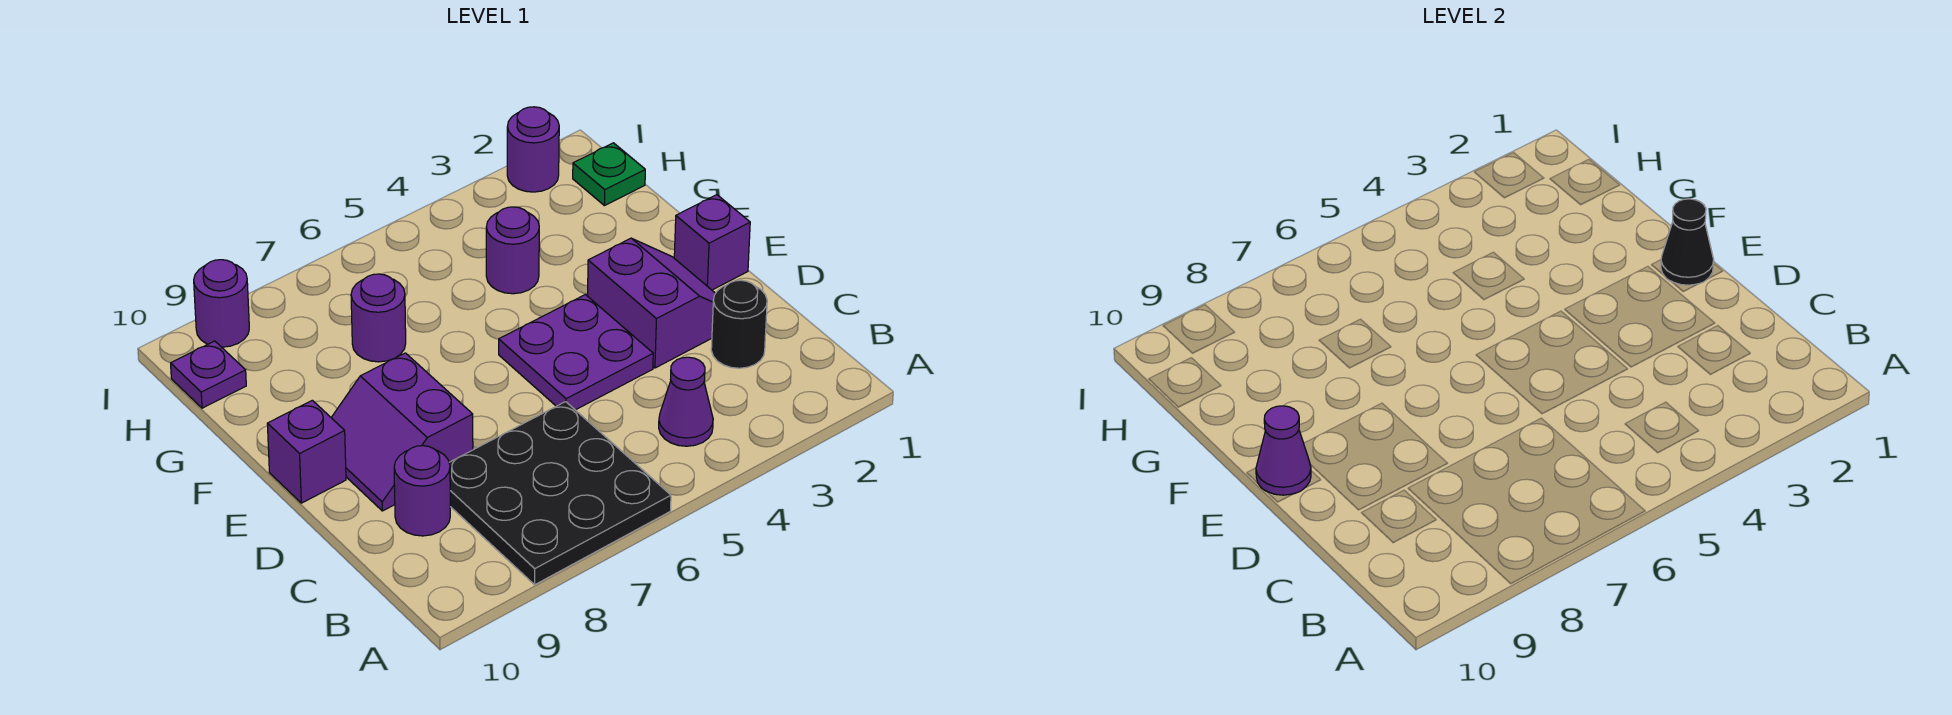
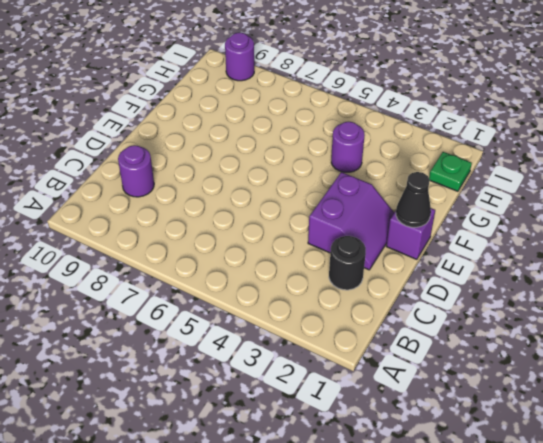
none -> black plate A6:C8 level 1
none -> purple cone B4 level 1
none -> purple plate D4:E5 level 1

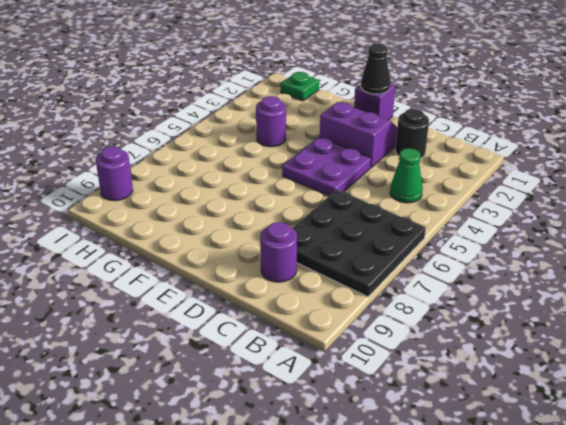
green cone B4 level 1 -> purple cone B4 level 1
none -> purple slope D8:E9 level 1 top 8
none -> purple brick E10 level 1
none -> purple round brick G7 level 1

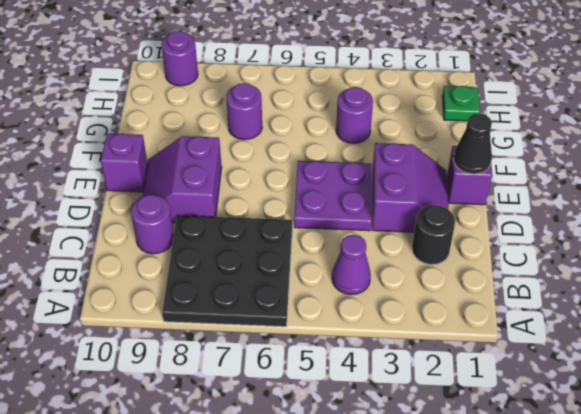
none -> purple plate H10 level 1
none -> purple round brick I2 level 1
none -> purple cone E10 level 2

